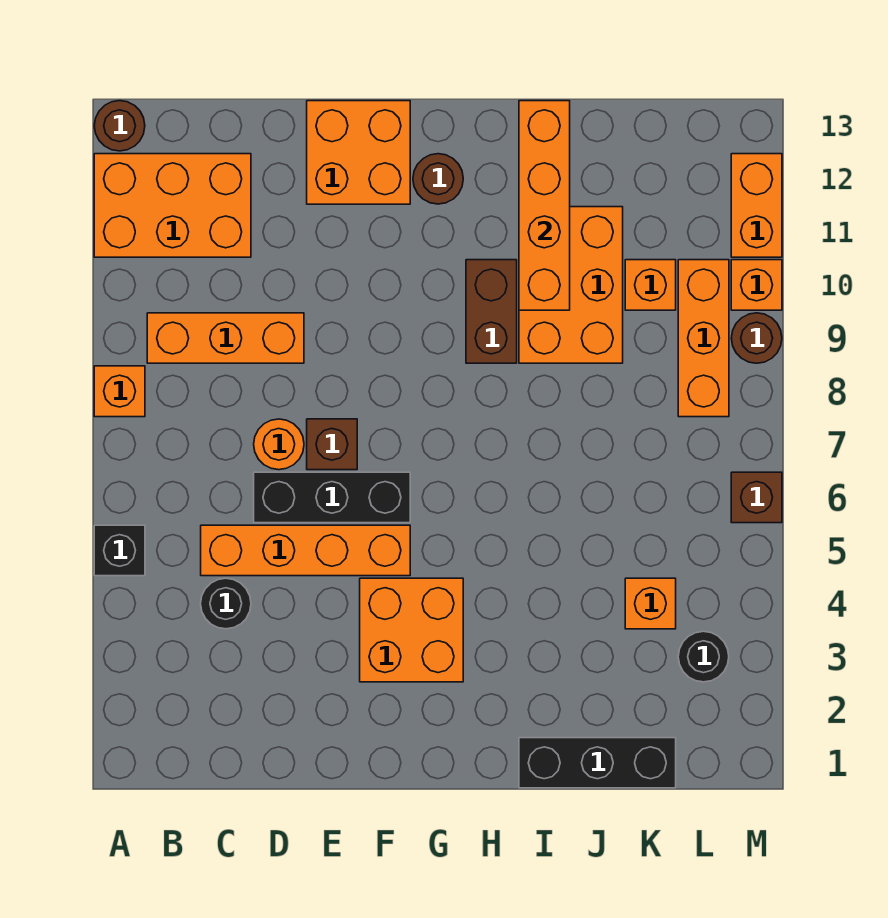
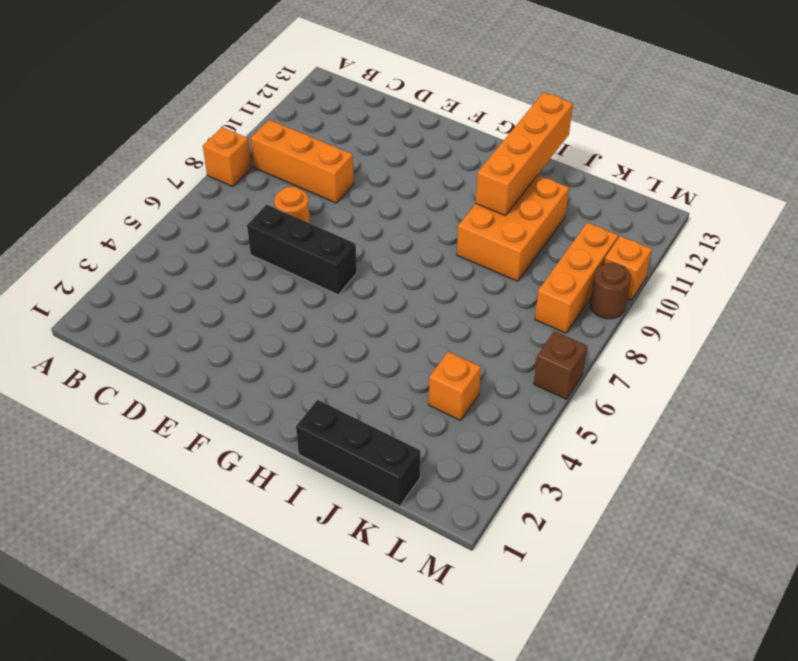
none -> black brick A5 level 1
none -> orange brick A11:C12 level 1
none -> brown round brick A13 level 1

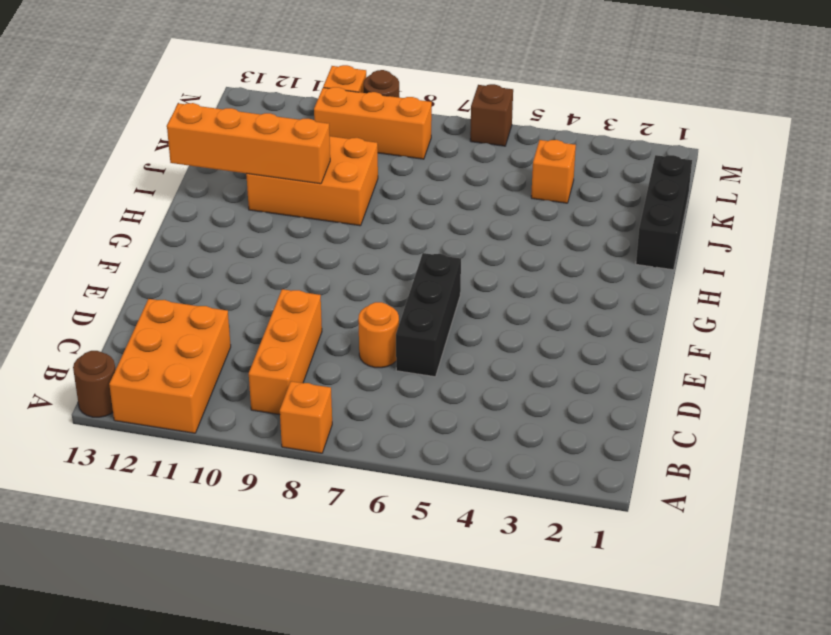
none -> black brick A5 level 1
none -> black round brick C4 level 1
none -> orange brick C5:F5 level 1

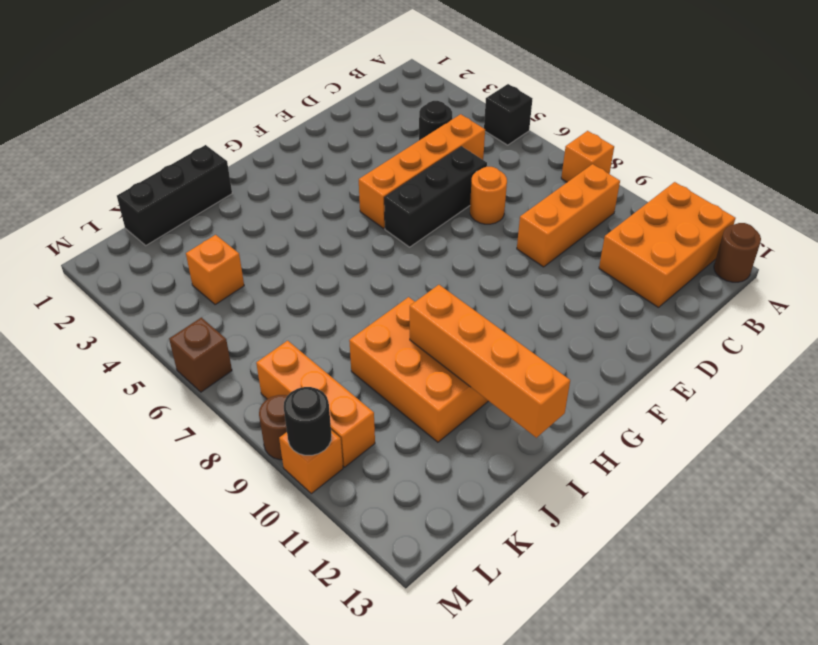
black round brick M10 level 2 -> black round brick L3 level 1
none -> brown brick E7 level 1
none -> orange brick E12:F13 level 1
none -> orange brick F3:G4 level 1

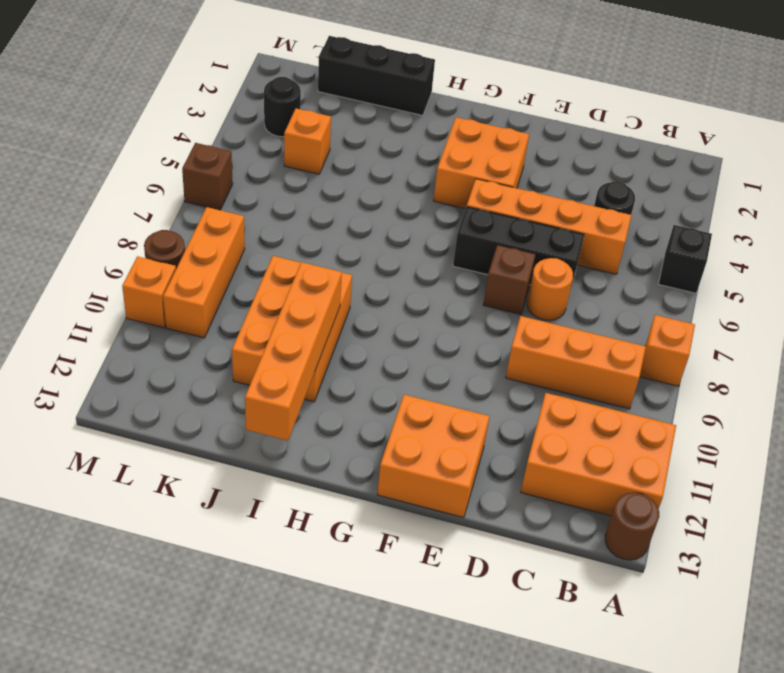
none -> brown round brick G12 level 1
none -> brown brick H9:H10 level 1
none -> orange brick K10 level 1

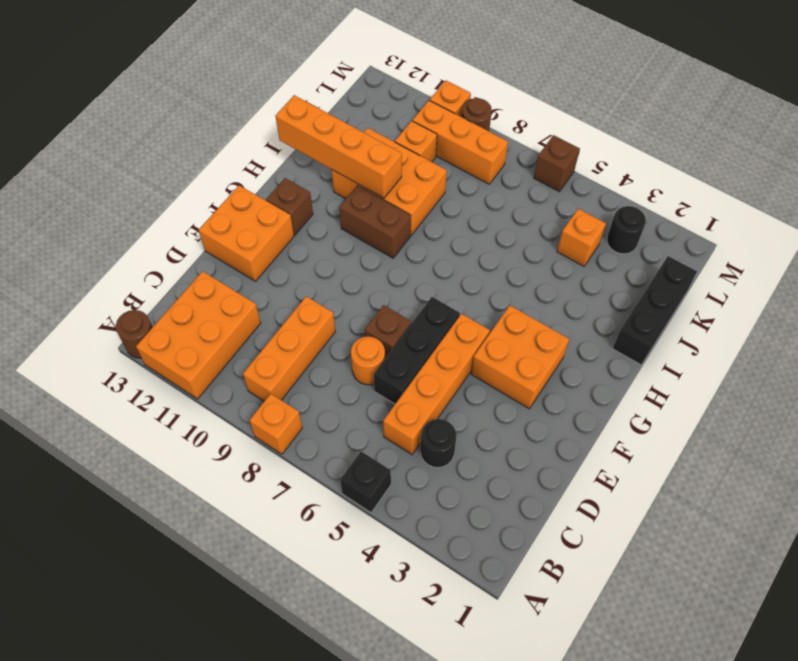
brown brick G12 level 1 -> brown round brick G12 level 1
none -> orange brick M11:M12 level 1

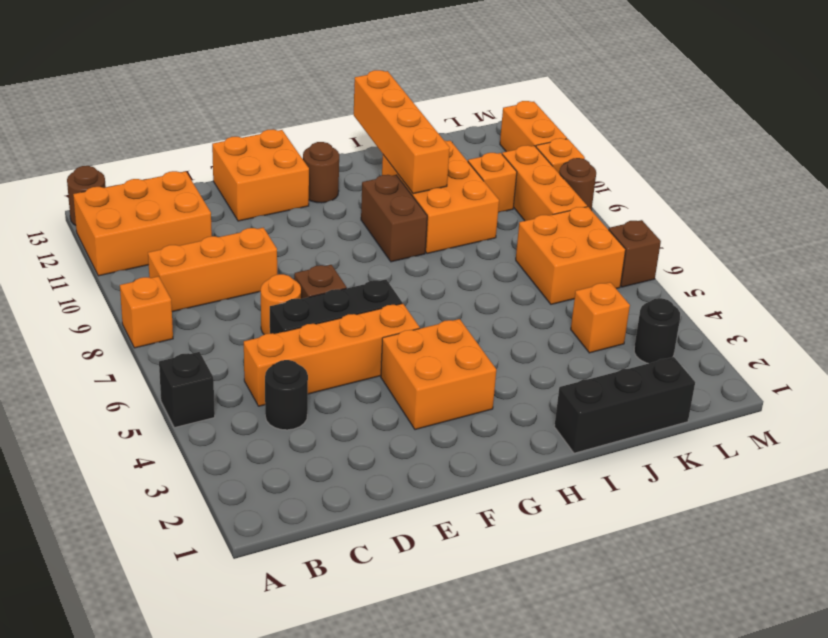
orange brick K6:L7 level 1 -> none

